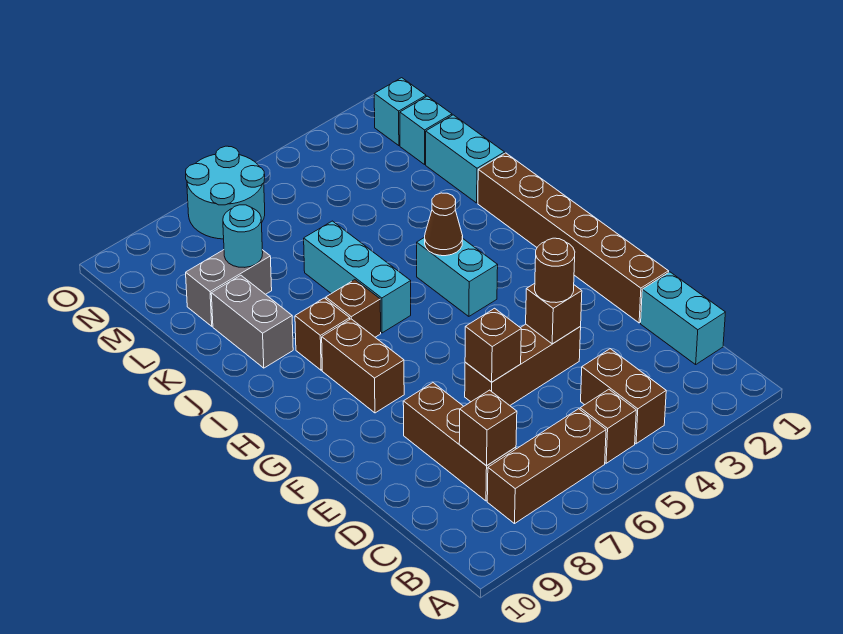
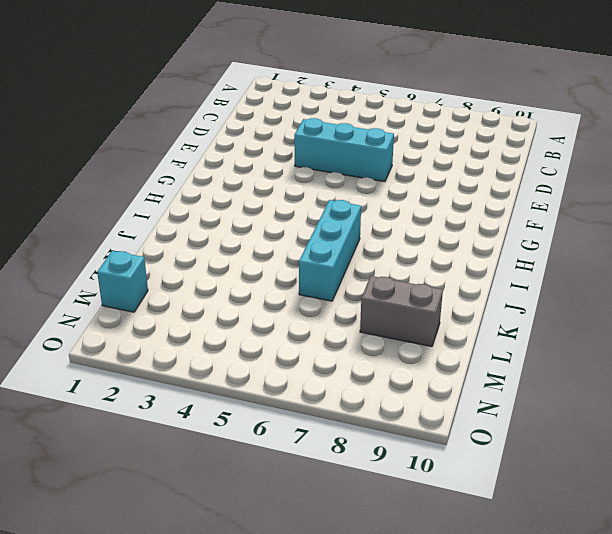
cyan brick E4:E6 level 1 -> brown brick E4:E6 level 1
none -> brown brick B4:C4 level 1
none -> brown brick B5 level 1
none -> brown brick B6:B8 level 1

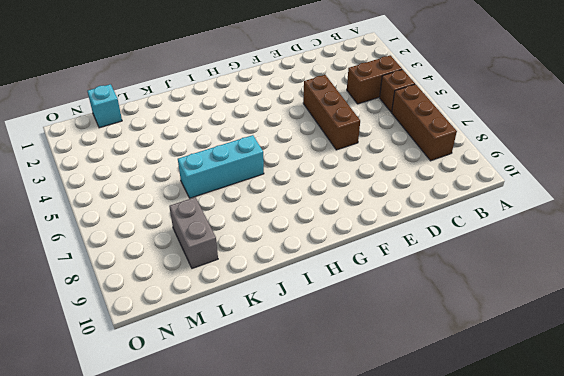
none -> cyan brick C1:D1 level 1
none -> brown brick C8:E8 level 1
none -> brown brick E1:J1 level 1

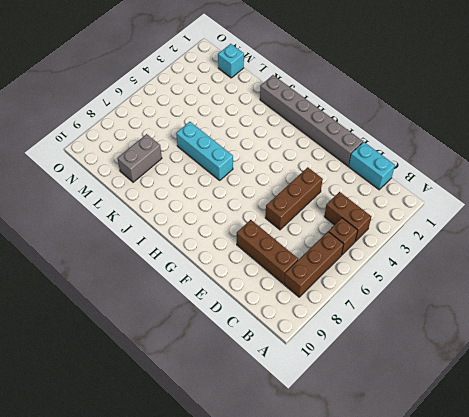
grey brick E1:J1 level 1 -> brown brick E1:J1 level 1
none -> brown brick G8:H8 level 1
none -> cyan brick H4:I4 level 1
none -> brown brick I7 level 1

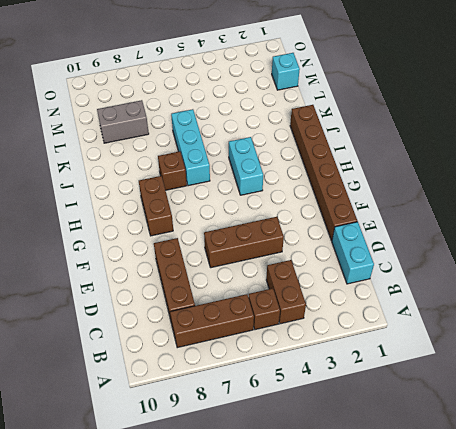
none -> brown brick I8 level 1
none -> grey brick J9:K9 level 1
none -> cyan brick K1:L1 level 1

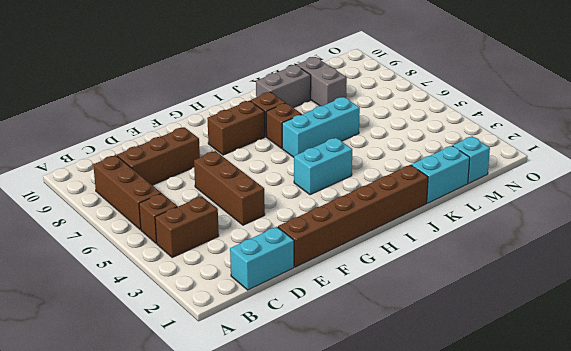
none -> cyan brick N1 level 1
none -> cyan round brick N6:O7 level 1
none -> brown brick C8 level 2

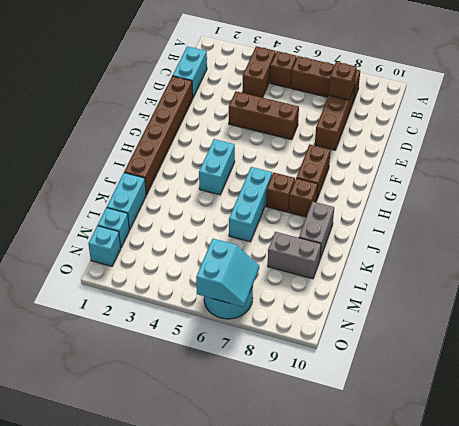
cyan slope N6:O7 level 2 top 6 -> none
none -> brown brick E4 level 2
none -> brown brick E6 level 2
none -> brown cone I4 level 2

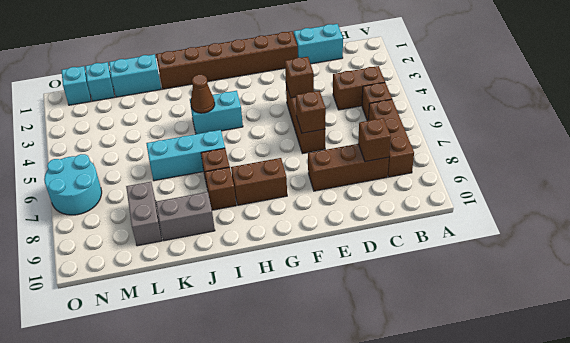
none -> cyan round brick L8 level 2
none -> brown round brick E4 level 3

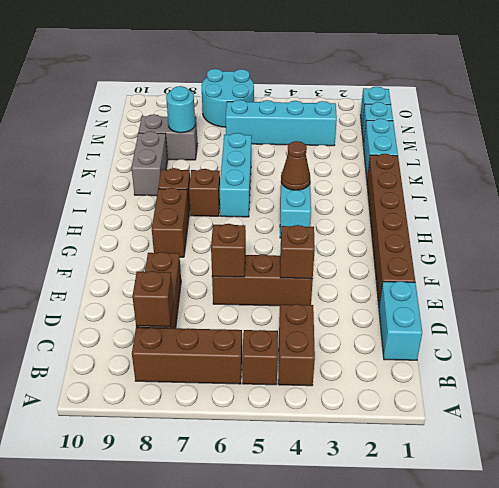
cyan brick M3:M6 level 1 -> none
none -> brown round brick E4 level 3

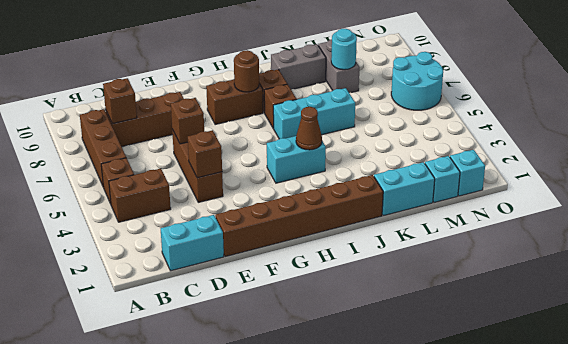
brown round brick H8 level 2 -> brown round brick E4 level 3

